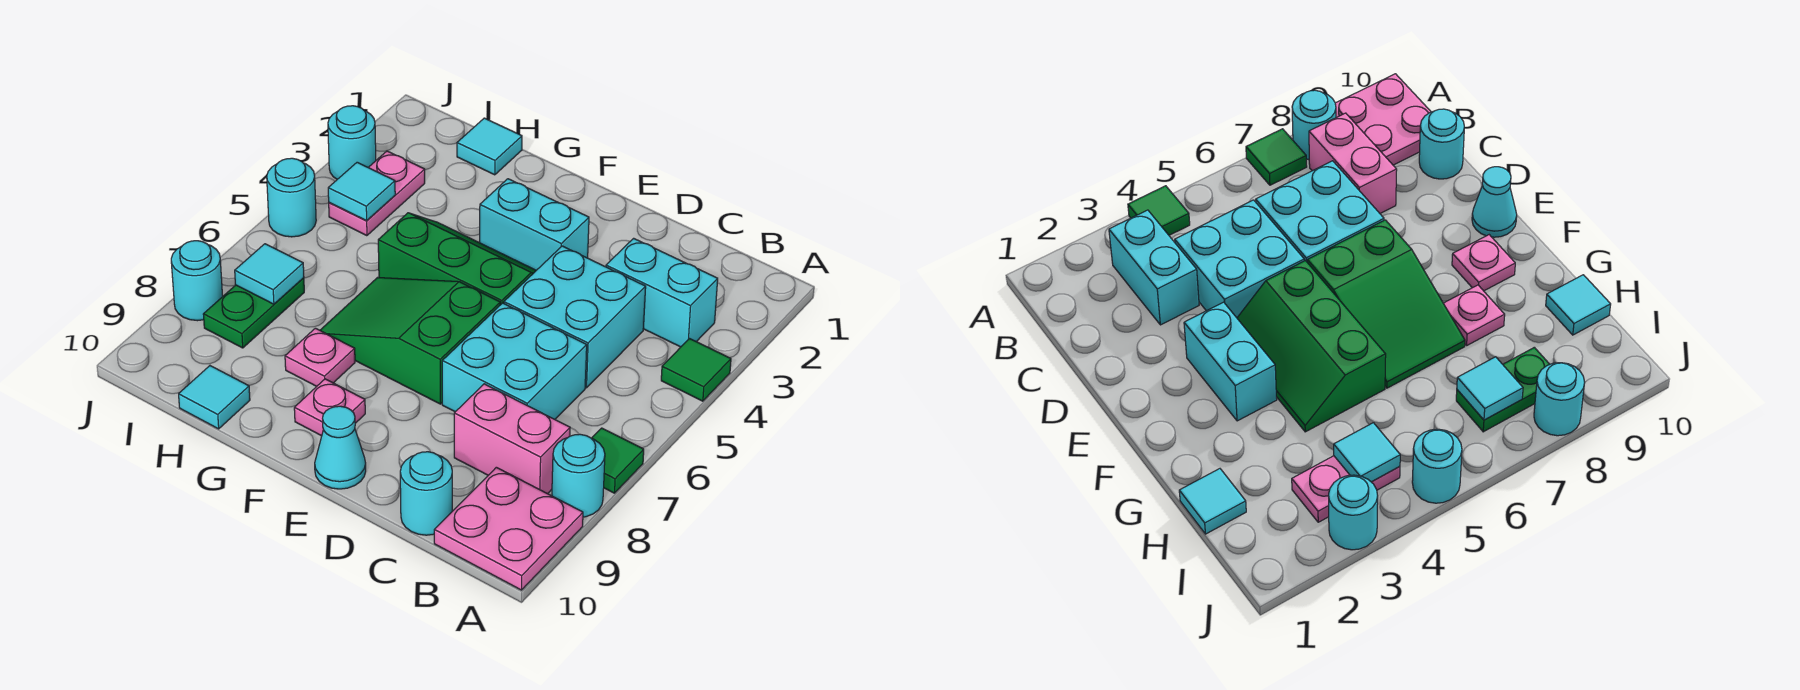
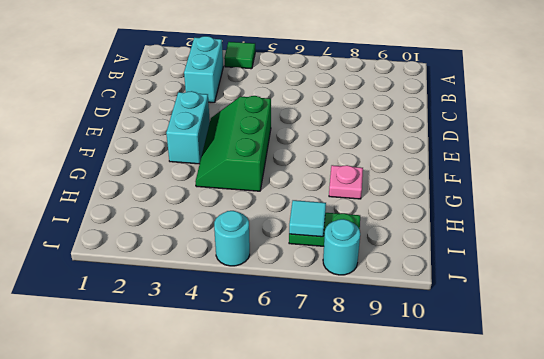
none -> green tile A7 level 1
none -> cyan round brick A8 level 1
none -> pink plate A9:B10 level 1

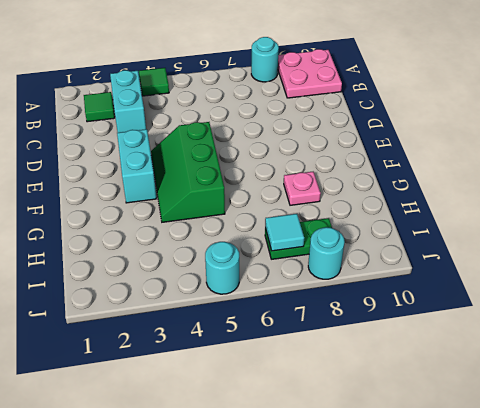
green tile B2 level 1 -> green tile A7 level 1
none -> pink brick B8:C8 level 1
none -> cyan brick C4:D5 level 1
none -> cyan brick C6:D7 level 1

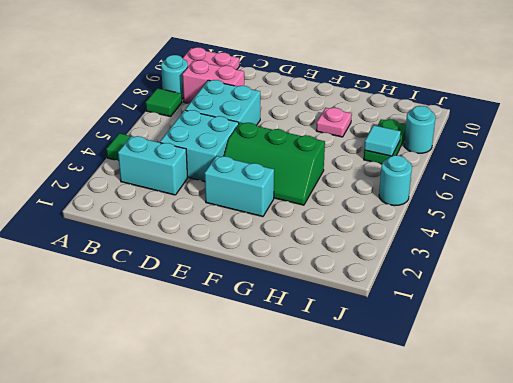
none -> cyan round brick C10 level 1
none -> green slope E6:G7 level 1 top E
none -> cyan cone E10 level 1

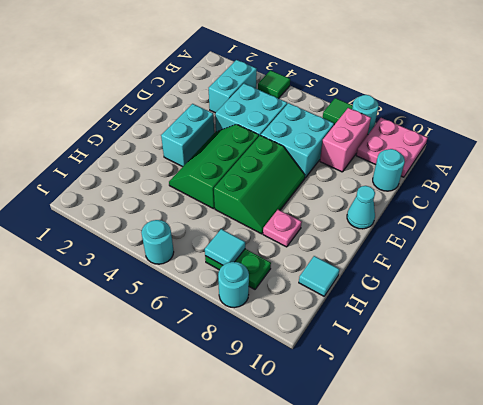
green slope E6:G7 level 1 top 6 -> green slope E6:G7 level 1 top E
none -> pink plate F9 level 1
none -> cyan tile H1 level 1
none -> pink plate I3:I4 level 1

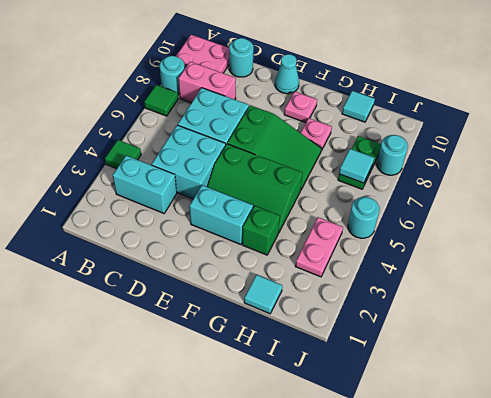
green brick G3 level 1 -> none
none -> cyan round brick J3 level 1
none -> cyan tile I4 level 2

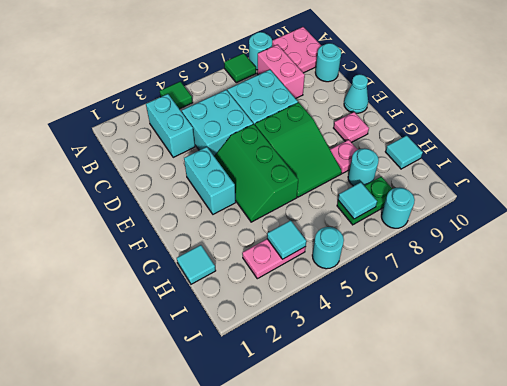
cyan round brick H8 level 1 -> cyan round brick J3 level 1

